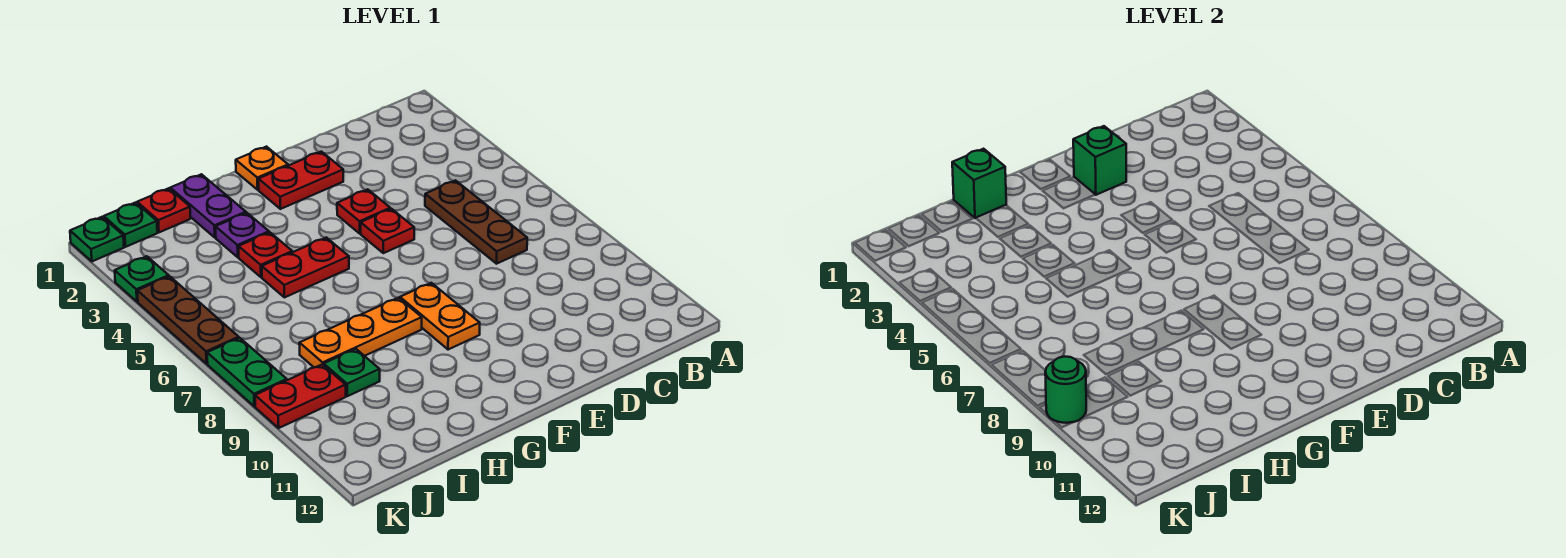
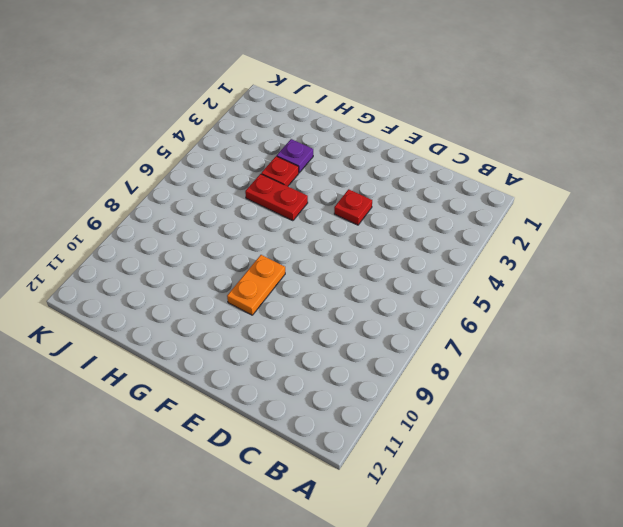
none -> brown plate C5:C7 level 1
none -> red plate E2:F2 level 1
none -> red plate E5 level 1

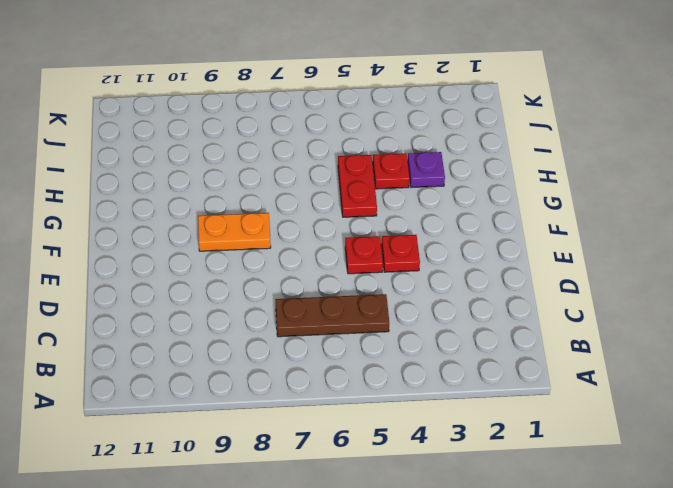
none -> red plate E2:F2 level 1
none -> orange plate F1 level 1
none -> orange plate G8:I8 level 1

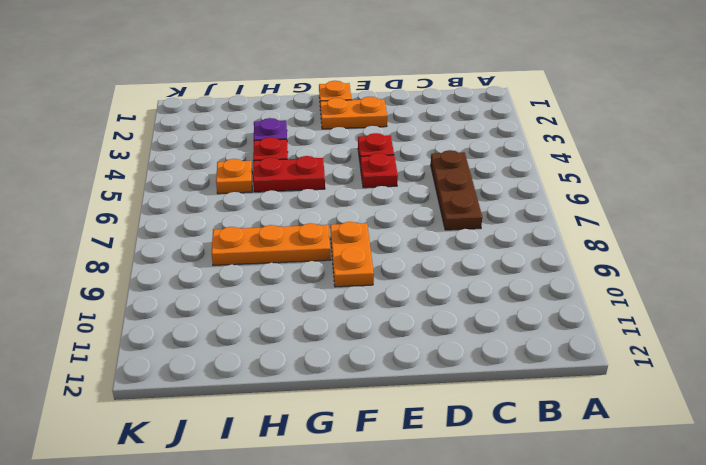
orange plate E2:F2 level 1 -> red plate E2:F2 level 1
orange plate I5 level 1 -> none
none -> purple plate H1:H2 level 1
none -> red plate I1 level 1
none -> green plate I9 level 1

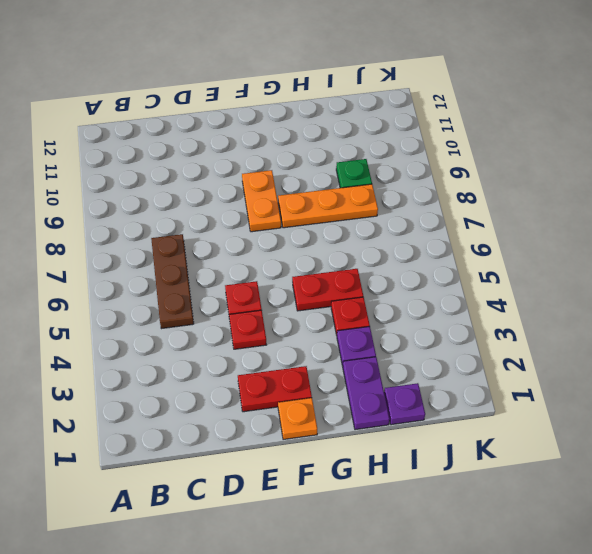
purple plate I1 level 1 -> red plate I1 level 1
none -> green plate J1 level 1
none -> red plate J9:K9 level 1
none -> green plate K1 level 1

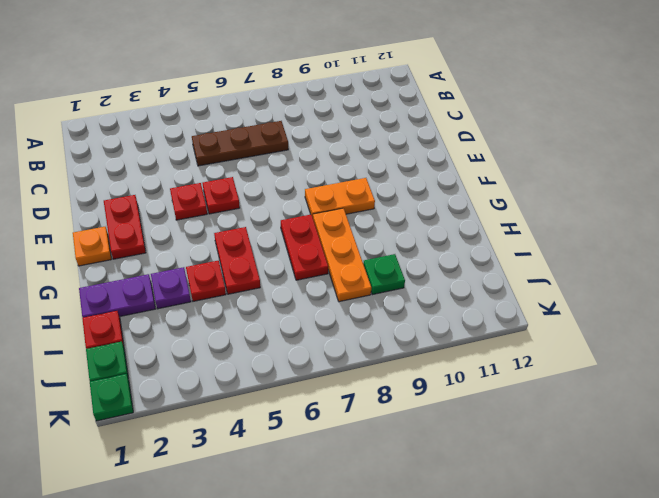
red plate G7:H7 level 1 -> red plate J9:K9 level 1
none -> green plate K3 level 1
none -> brown plate K4:K6 level 1
none -> green plate K7:K8 level 1

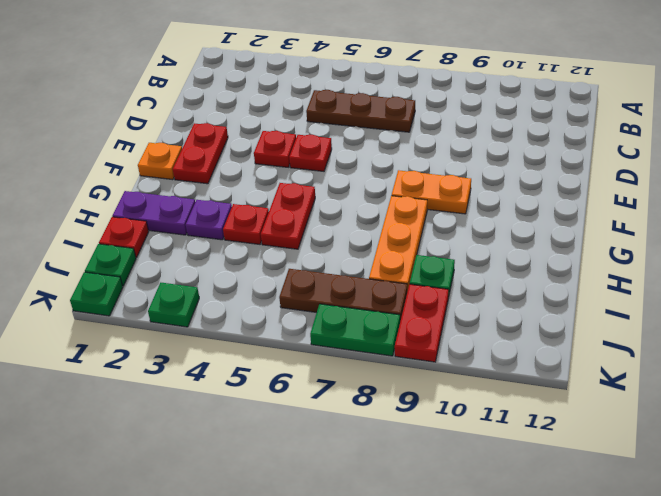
brown plate J6:J8 level 1 -> brown plate K4:K6 level 1
none -> green brick E2 level 2
none -> green brick H1 level 2
none -> green round brick K9 level 2

